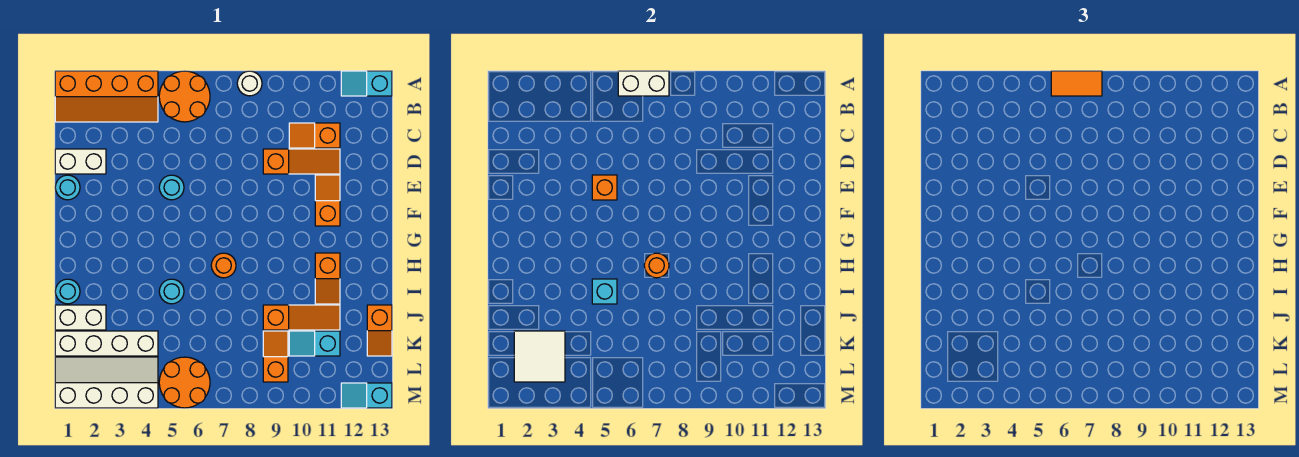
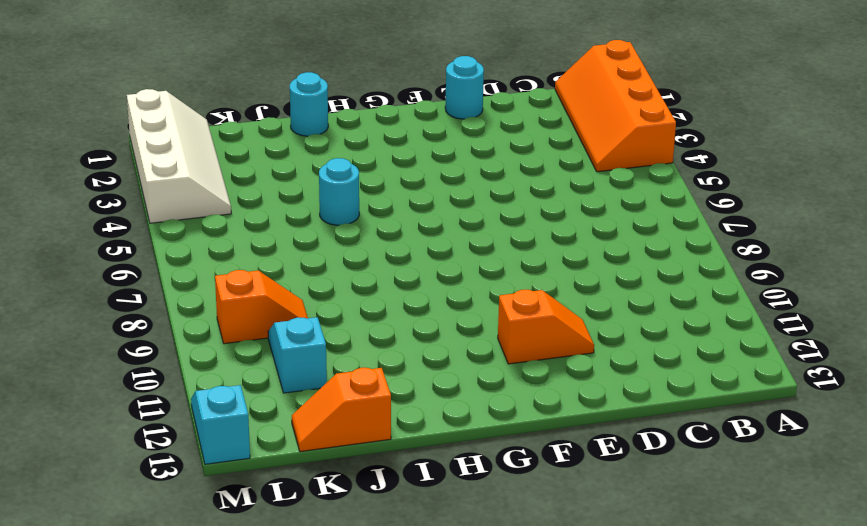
none -> orange round brick A5:B6 level 1
none -> white round brick A8 level 1
none -> cyan slope A12:A13 level 1 top 13

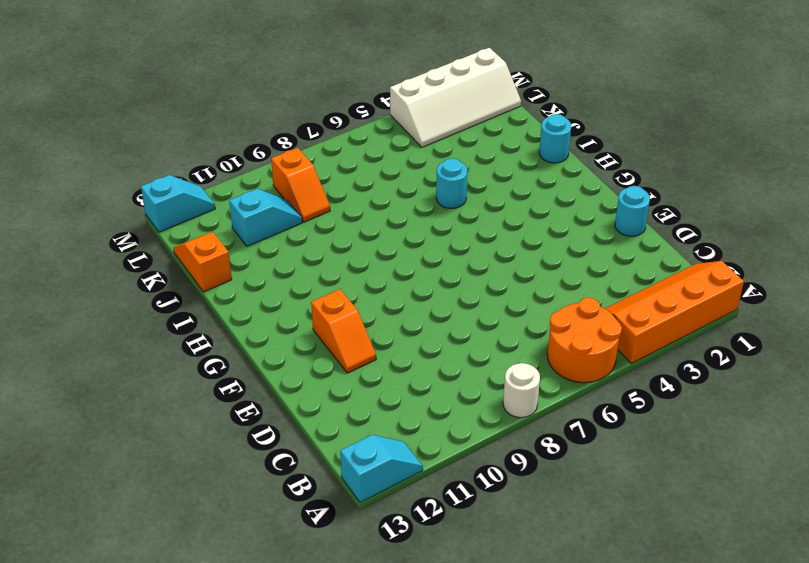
none -> orange slope C10:C11 level 1 top 11
none -> white brick D1:D2 level 1
none -> orange slope D9:D11 level 1 top 9

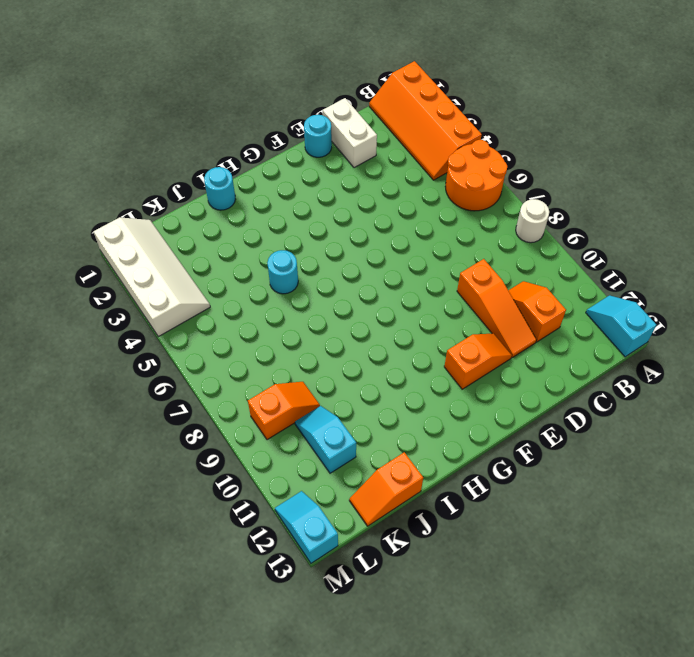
none -> cyan round brick E5 level 1
none -> orange round brick H7 level 1
none -> orange slope H11:I11 level 1 top H

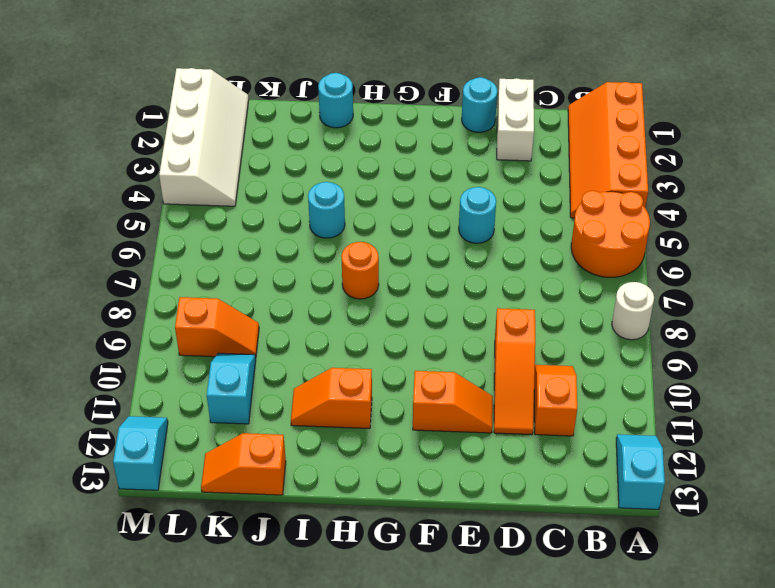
none -> white brick J1:J2 level 1
none -> orange slope J9:J11 level 1 top 9
none -> white brick K1:K4 level 1

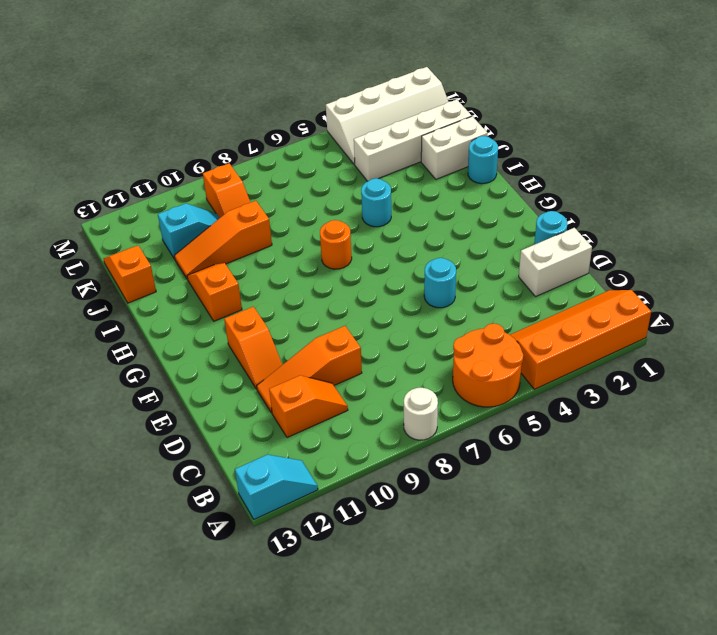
none -> orange round brick L5:M6 level 1
none -> cyan slope M12:M13 level 1 top 13
none -> white brick A6:A7 level 2

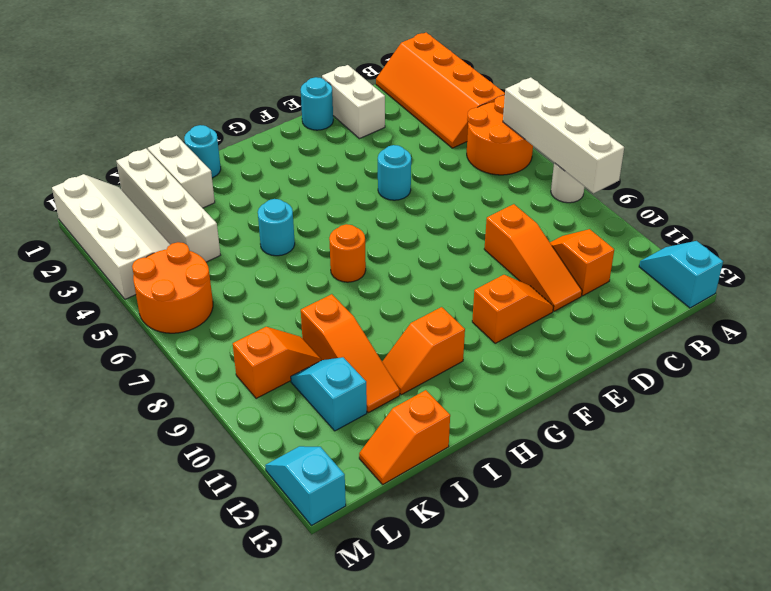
white brick A6:A9 level 2 -> white brick A6:A7 level 2
none -> orange brick E5 level 2
none -> orange round brick H7 level 2
none -> cyan brick I5 level 2

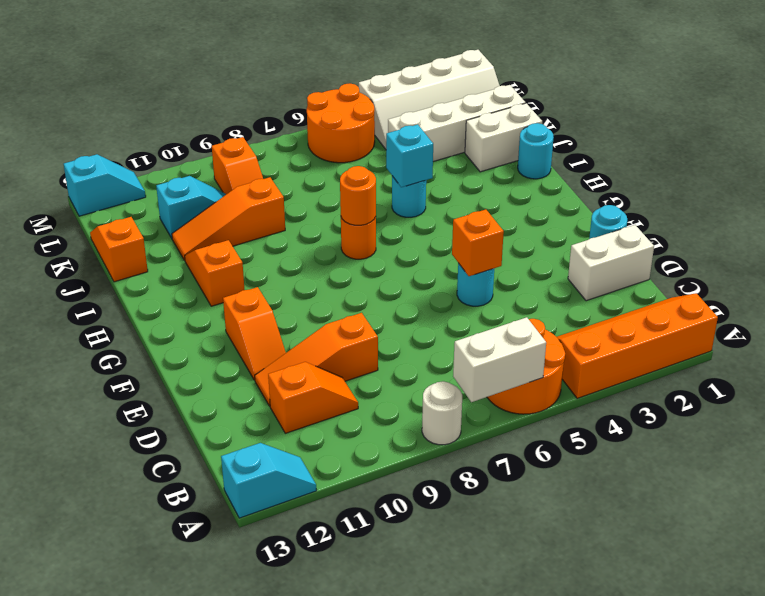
none -> white tile K2:L3 level 2
none -> orange tile A6:A7 level 3

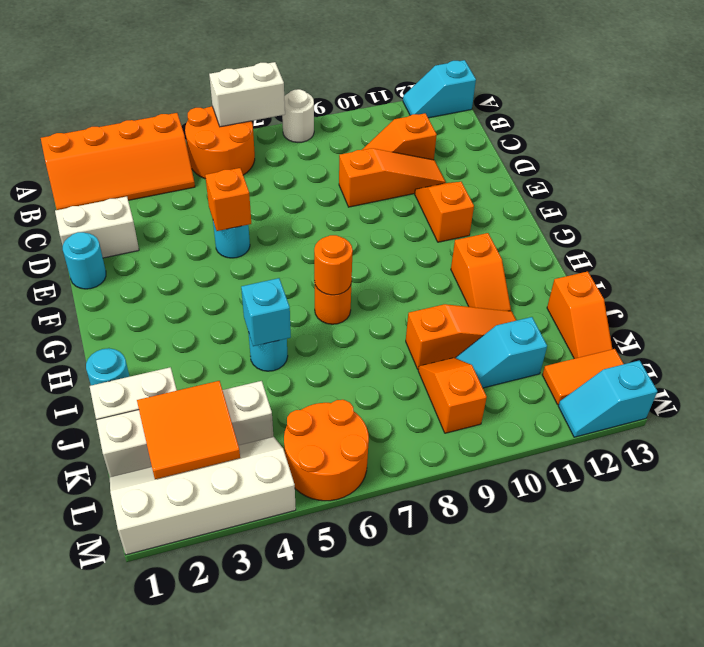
orange tile K2:L3 level 2 -> white tile K2:L3 level 2
orange tile L12:L13 level 1 -> orange tile A6:A7 level 3

